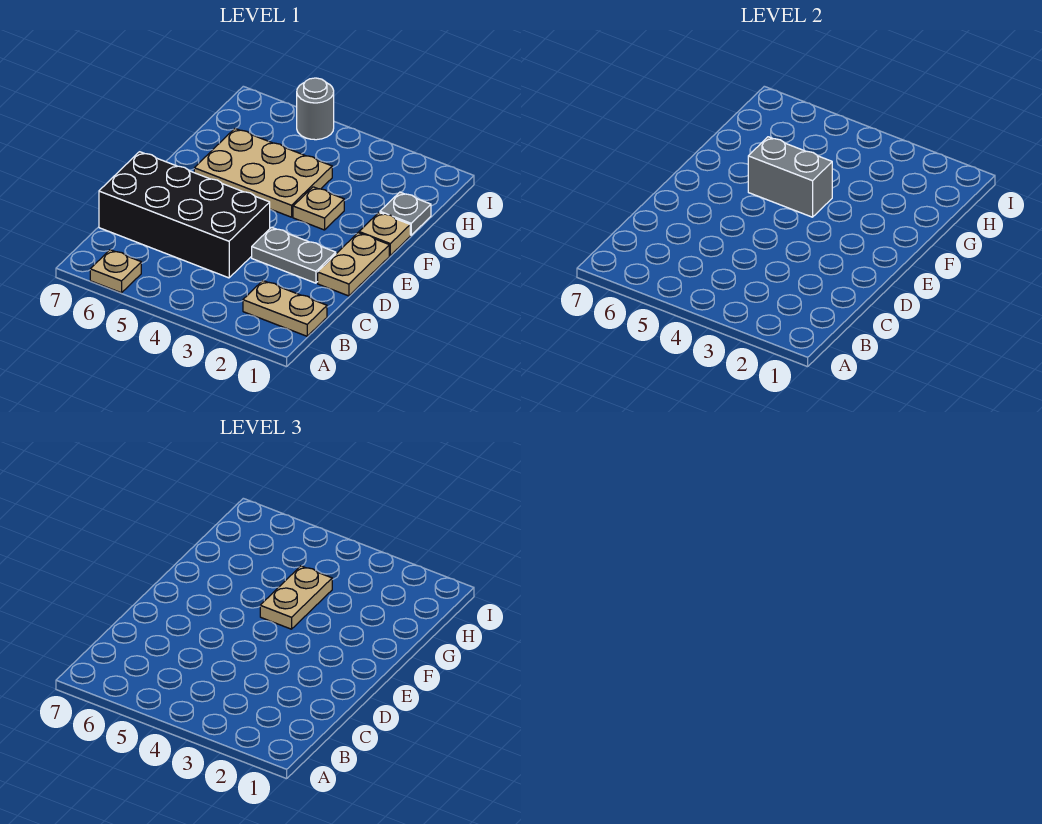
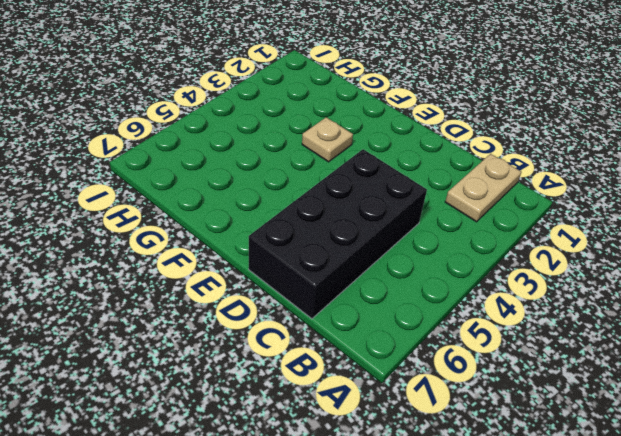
none -> tan plate A6 level 1
none -> tan plate D1:E1 level 1
none -> grey plate D2:D3 level 1

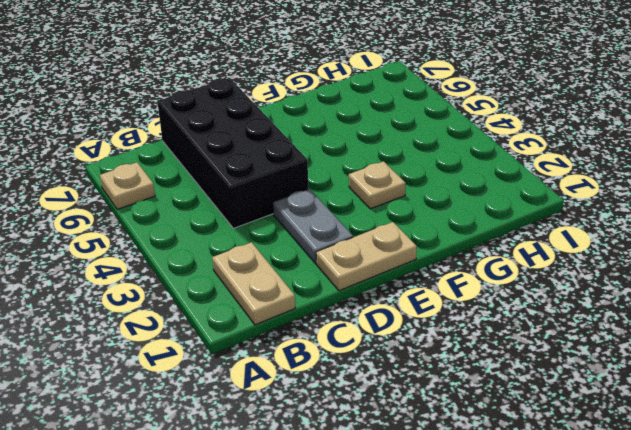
none -> tan plate F1 level 1
none -> tan plate F4:G6 level 1
none -> grey plate G1 level 1

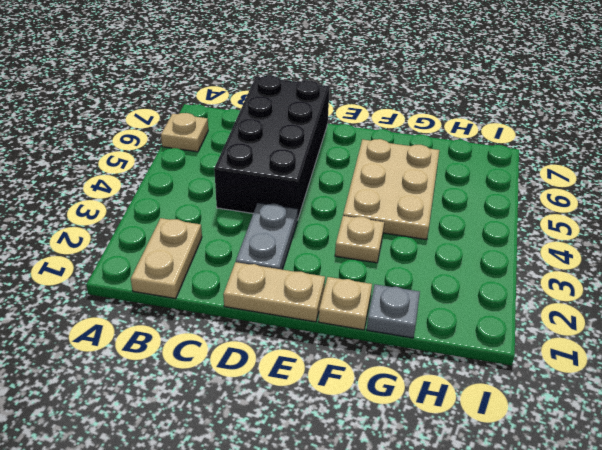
none -> grey round brick I5 level 1
none -> grey brick F4:F5 level 2
none -> tan plate F4:G4 level 3

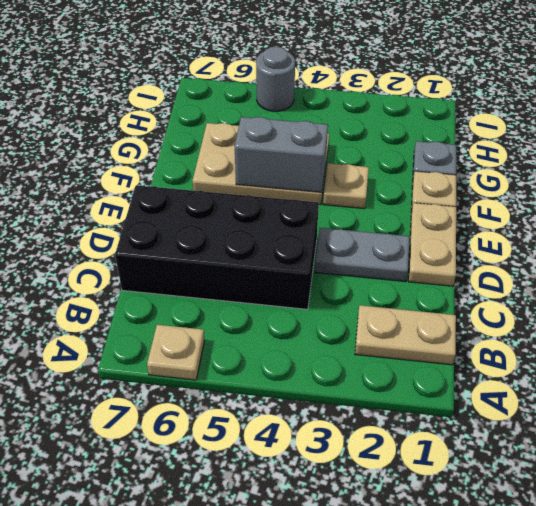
none -> tan plate F4:G4 level 3

